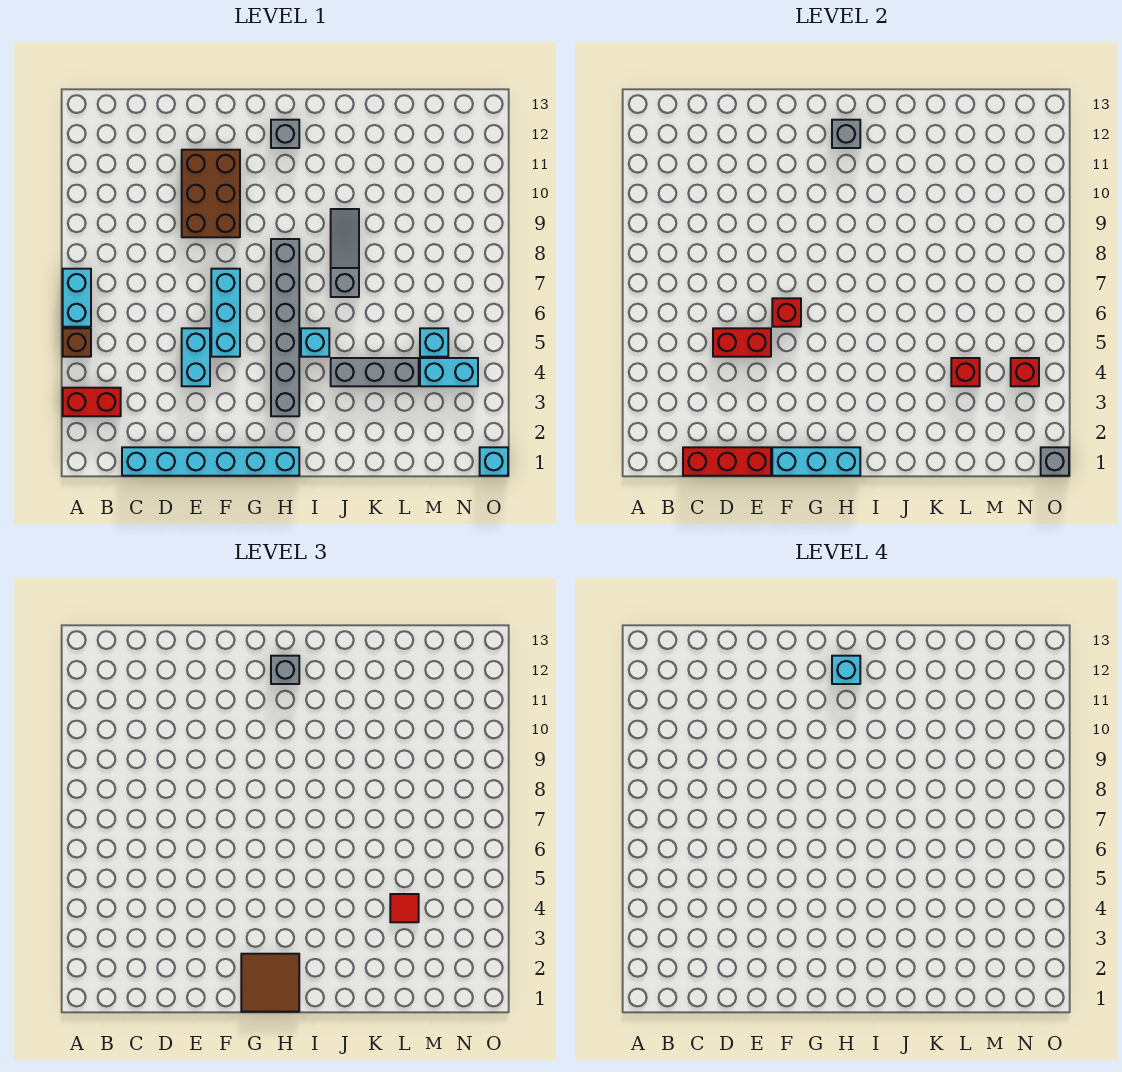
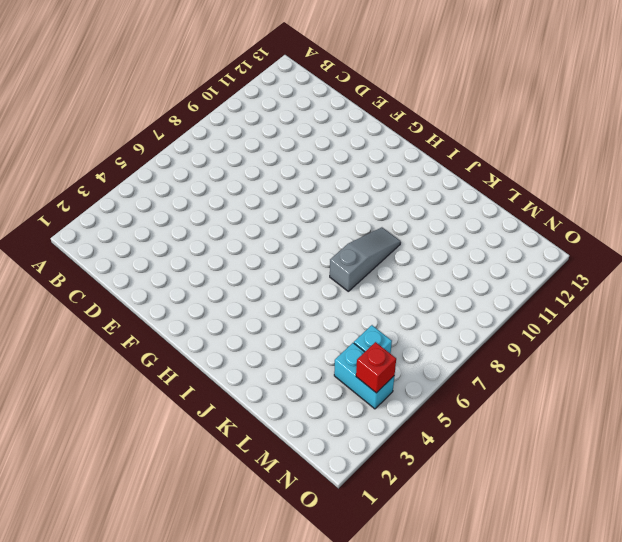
none -> red brick A3:B3 level 1
none -> brown brick A5 level 1
none -> cyan brick A6:A7 level 1

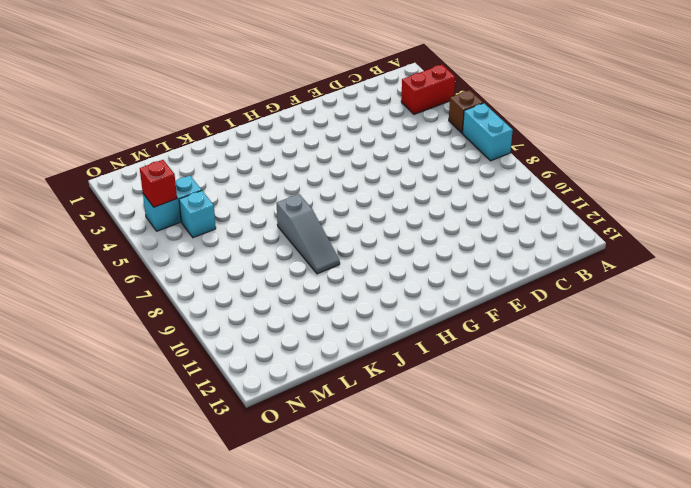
none -> cyan brick C1:H1 level 1
none -> cyan brick E4:E5 level 1
none -> brown brick E9:F11 level 1

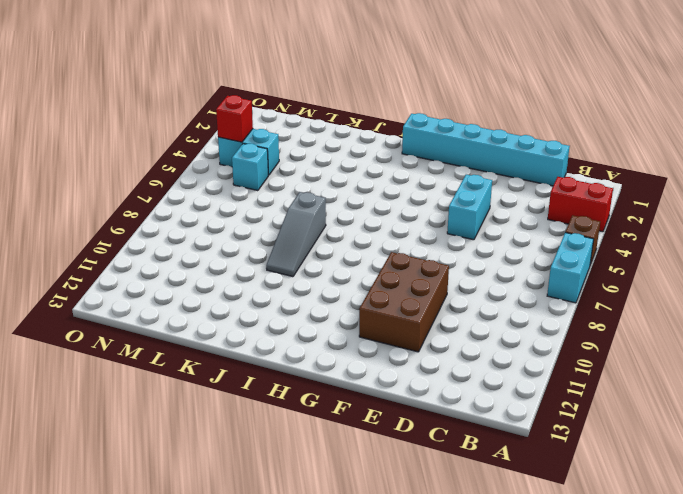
none -> cyan brick F5:F7 level 1
none -> grey brick H3:H8 level 1
none -> grey brick H12 level 1

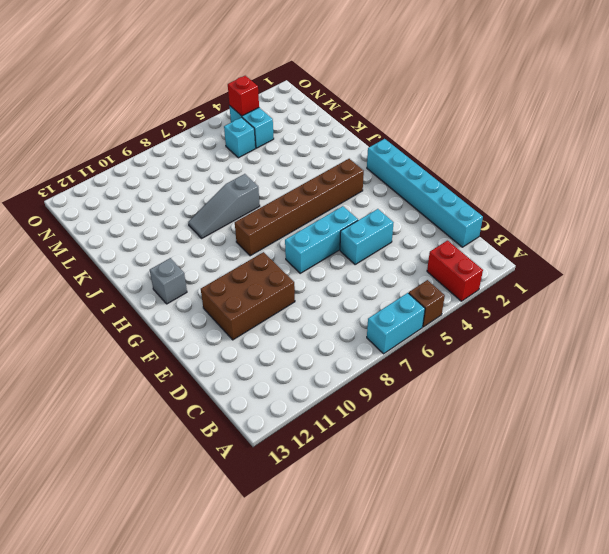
brown brick H3:H8 level 1 -> grey brick H3:H8 level 1
none -> cyan brick I5 level 1
none -> grey brick J4:L4 level 1
none -> cyan brick O1 level 1

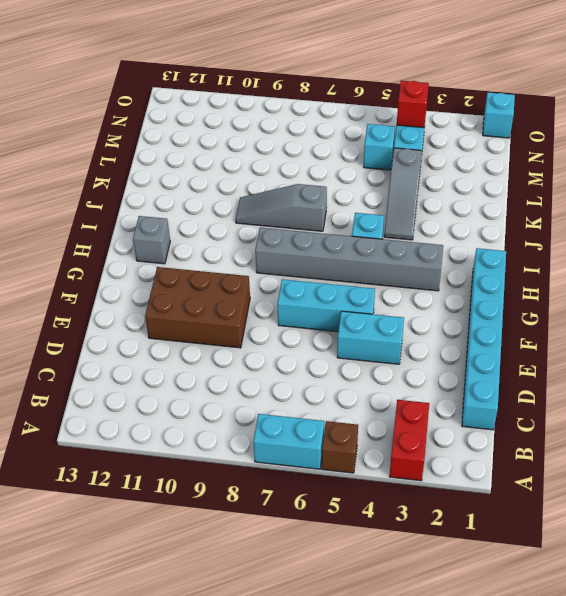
grey slope J4:L4 level 1 top L -> grey brick J4:L4 level 1
none -> red brick C1:E1 level 2
none -> red brick D5:E5 level 2
none -> cyan brick F1:H1 level 2

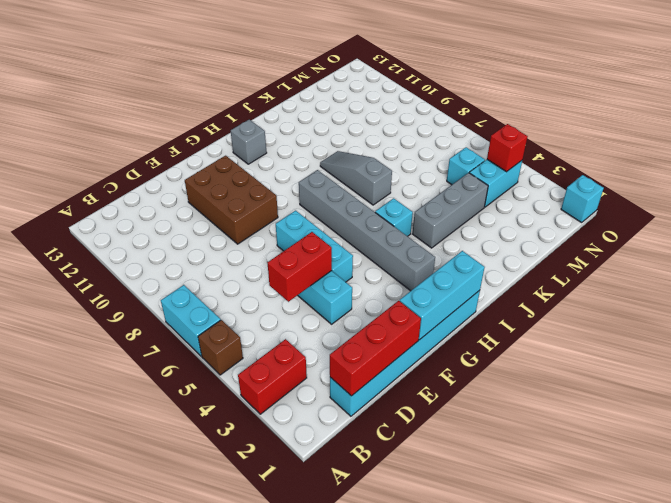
none -> red brick F6 level 2
none -> grey brick H12 level 2
none -> red brick L4 level 2

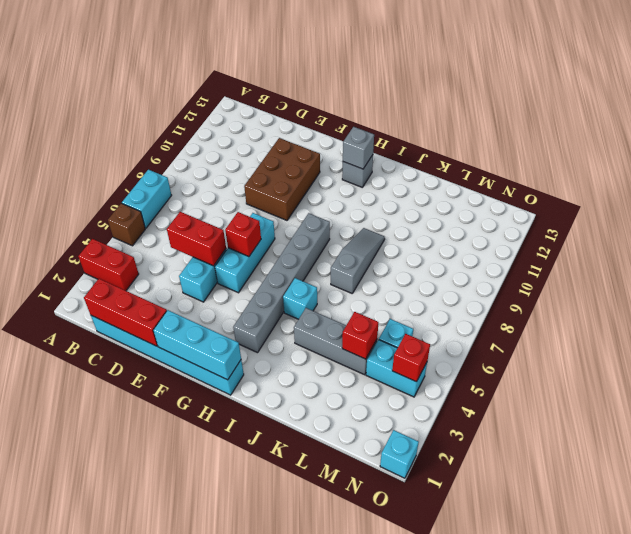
none -> grey brick O1 level 2
none -> brown tile G1:H2 level 3
none -> grey brick H12 level 3

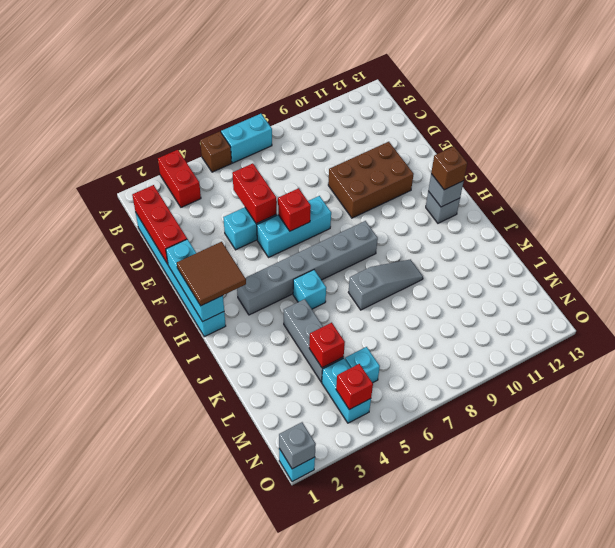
brown brick H12 level 3 -> grey brick H12 level 3
none -> red tile L4 level 3
none -> cyan brick H12 level 4

